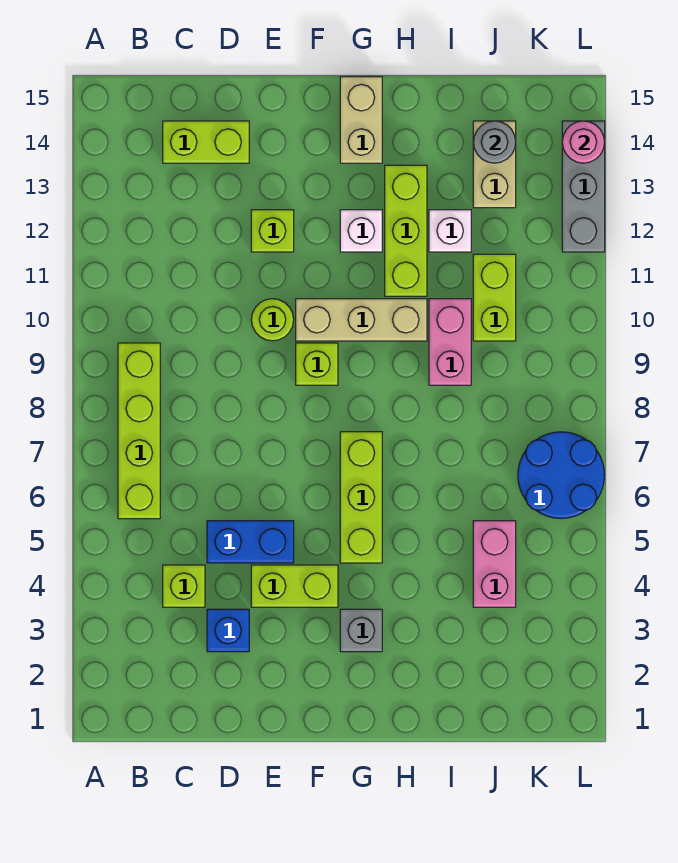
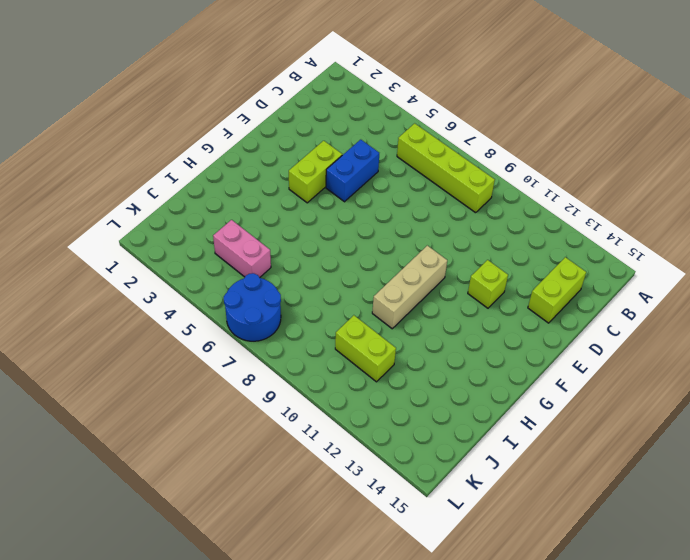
none -> lime brick C4 level 1
none -> blue brick D3 level 1
none -> lime round brick E10 level 1

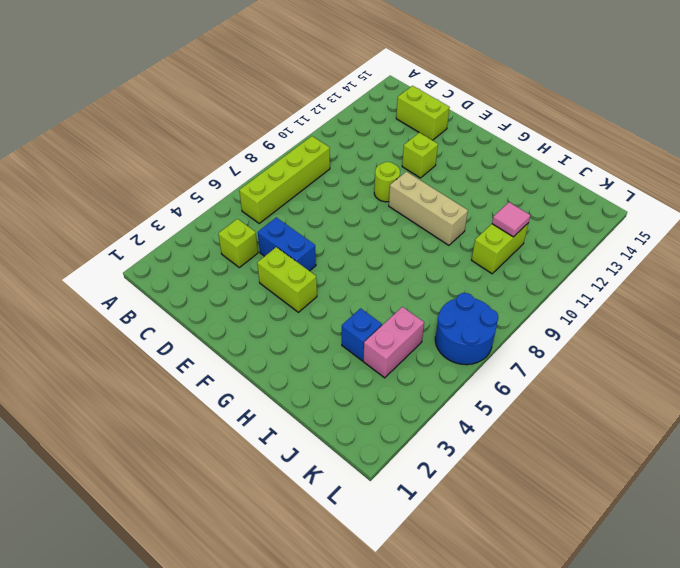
blue brick I4 level 1 -> blue brick D3 level 1
pink tile J11 level 2 -> none
none -> lime brick F9 level 1
none -> grey brick G3 level 1
none -> lime brick G5:G7 level 1

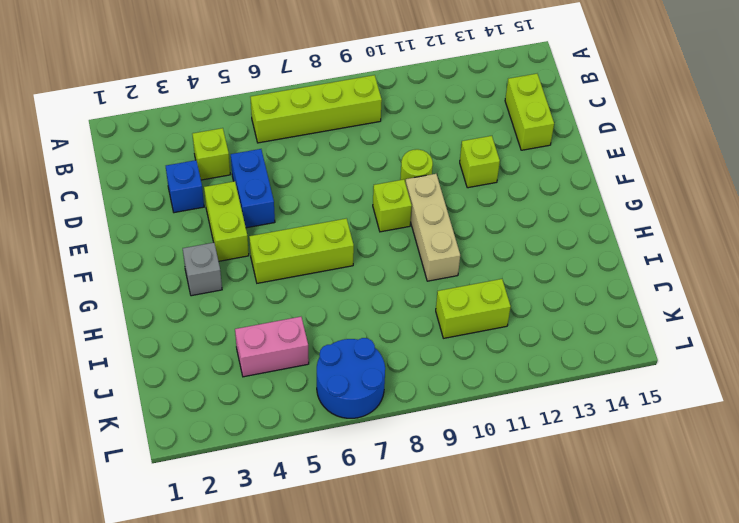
none -> white brick G12 level 1
none -> tan brick G14:G15 level 1
none -> lime brick H11:H13 level 1

